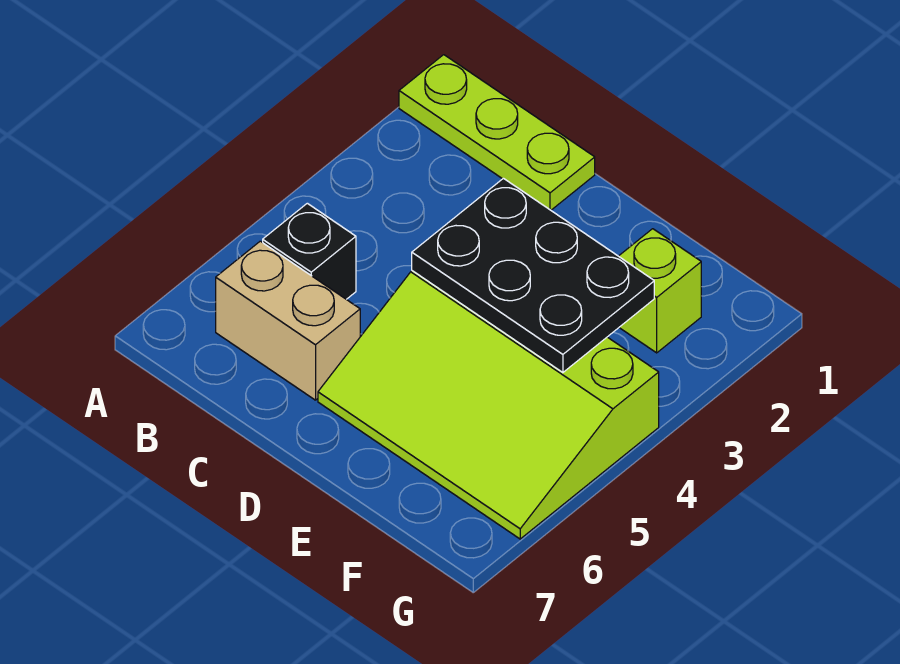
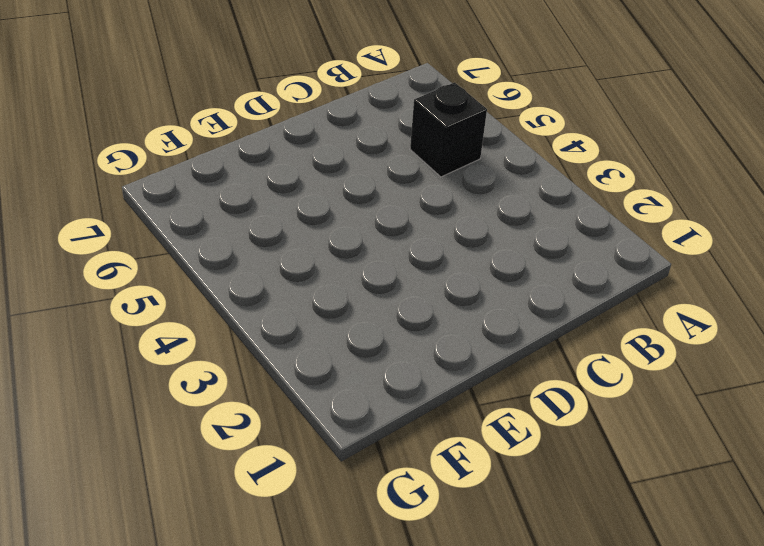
none -> lime plate A1:C1 level 1
none -> tan brick B6:C6 level 1

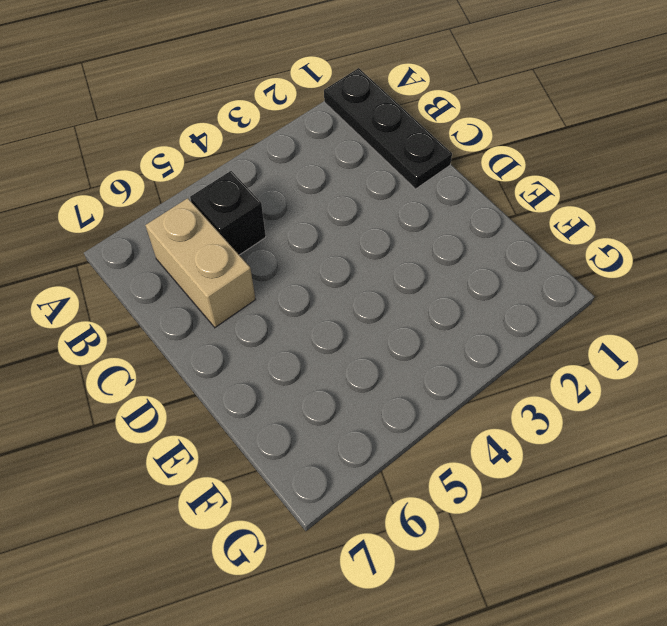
black plate A1:C1 level 1 -> lime plate A1:C1 level 1
none -> lime slope D4:G6 level 1 top 4
none -> lime brick F2 level 1

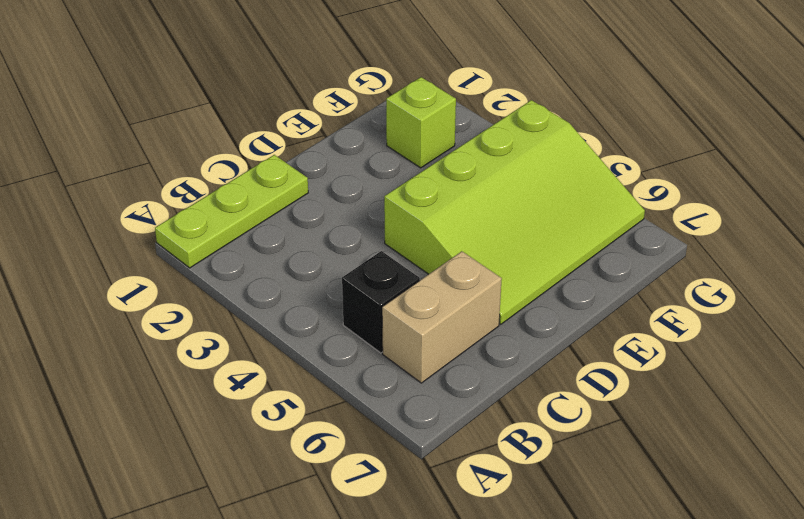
none -> black plate D3:F4 level 2

